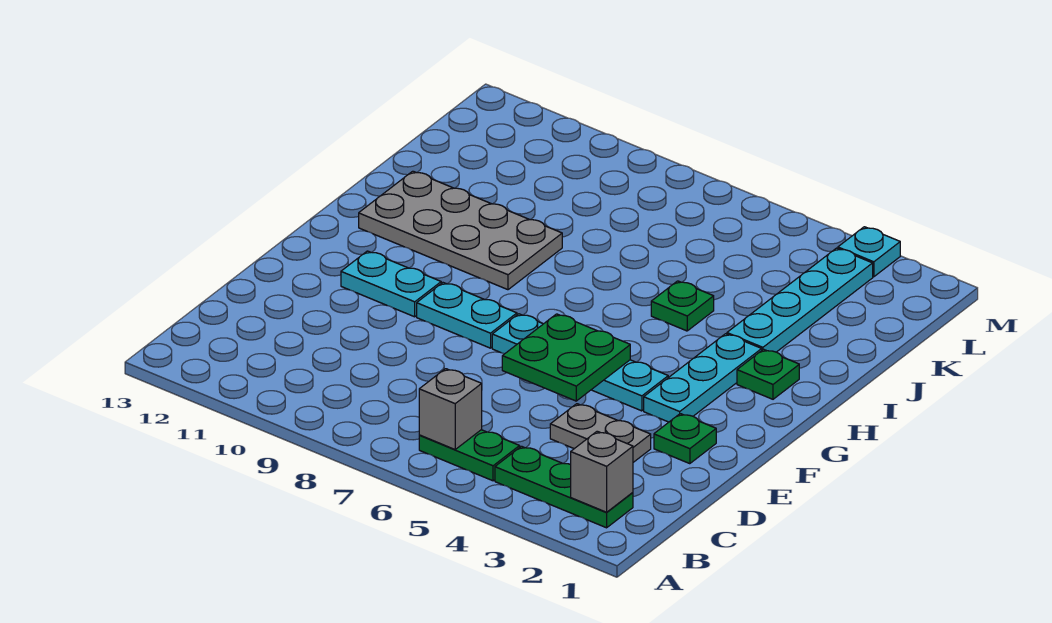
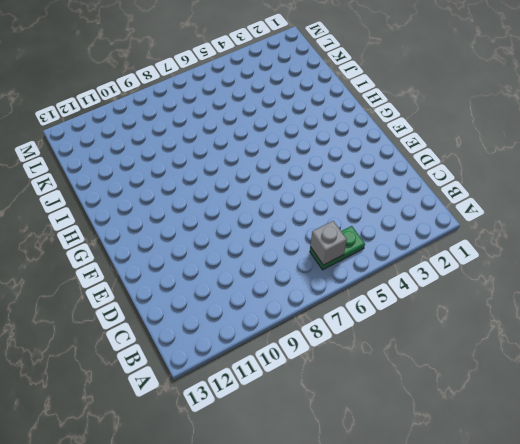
none -> green plate B2:B4 level 1
none -> grey plate D3:D4 level 1
none -> green plate E2 level 1

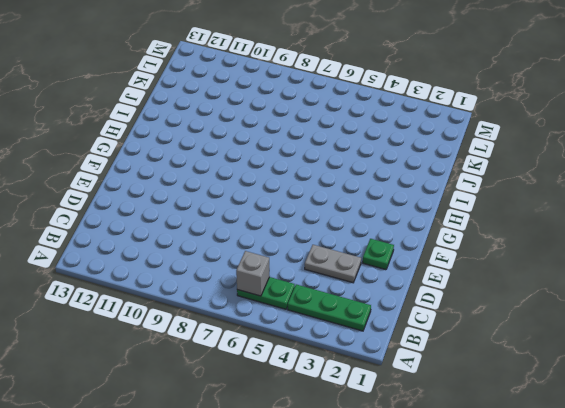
none -> cyan plate F3:H3 level 1
none -> cyan plate F4:F7 level 1
none -> cyan plate F8:F9 level 1

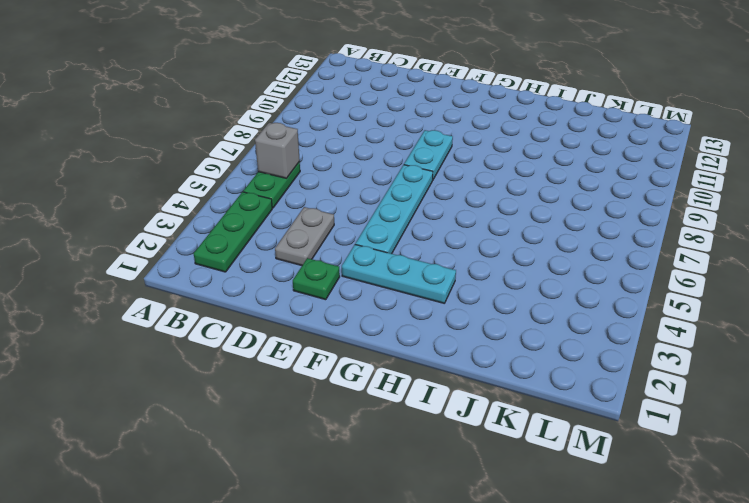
none -> cyan plate F10:F11 level 1
none -> green plate H2 level 1
none -> grey plate H9:I12 level 1

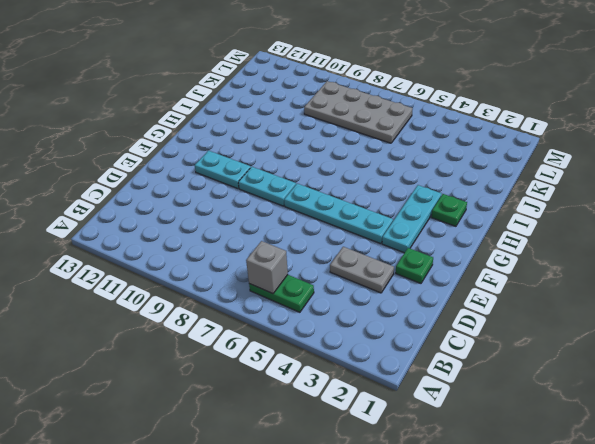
grey plate K6:L9 level 1 -> grey plate H9:I12 level 1
none -> green plate B2:B4 level 1
none -> cyan plate I3:L3 level 1
none -> green plate I5 level 1

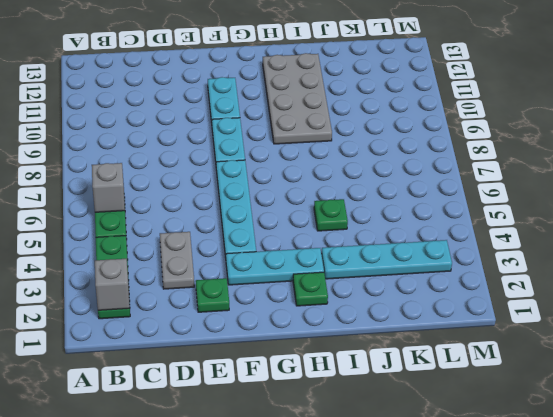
none -> cyan plate M3 level 1
none -> green plate E5:F6 level 2

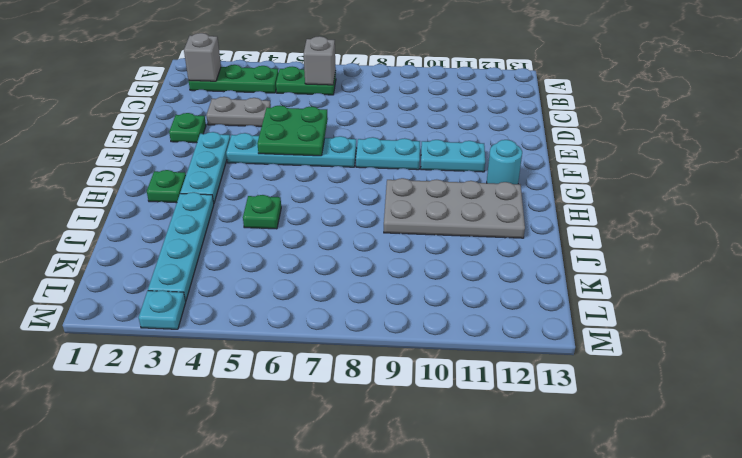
cyan round brick G12 level 1 -> none

